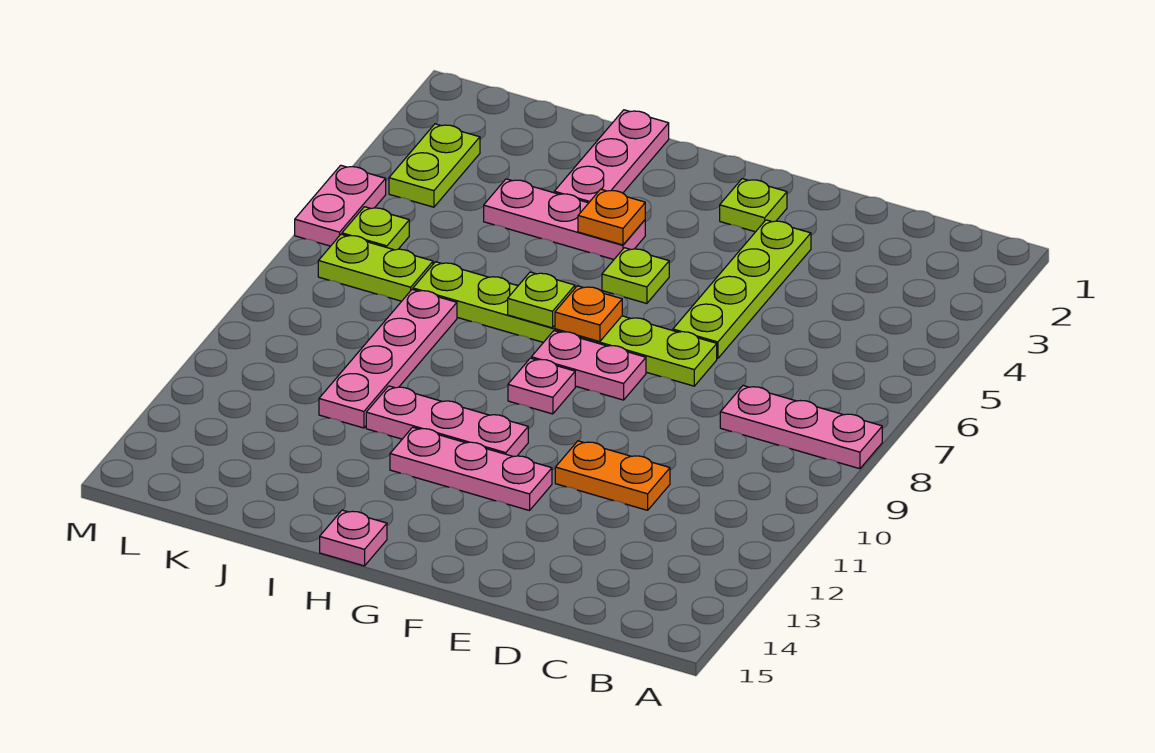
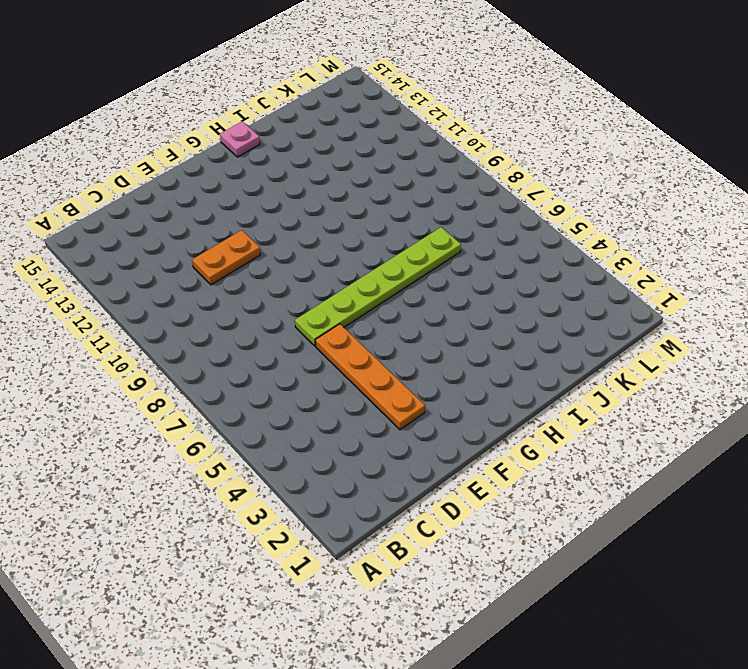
orange plate E3:E6 level 1 -> lime plate E3:E6 level 1
none -> pink plate A8:C8 level 1
none -> lime plate F2 level 1
none -> pink plate F8:G8 level 1

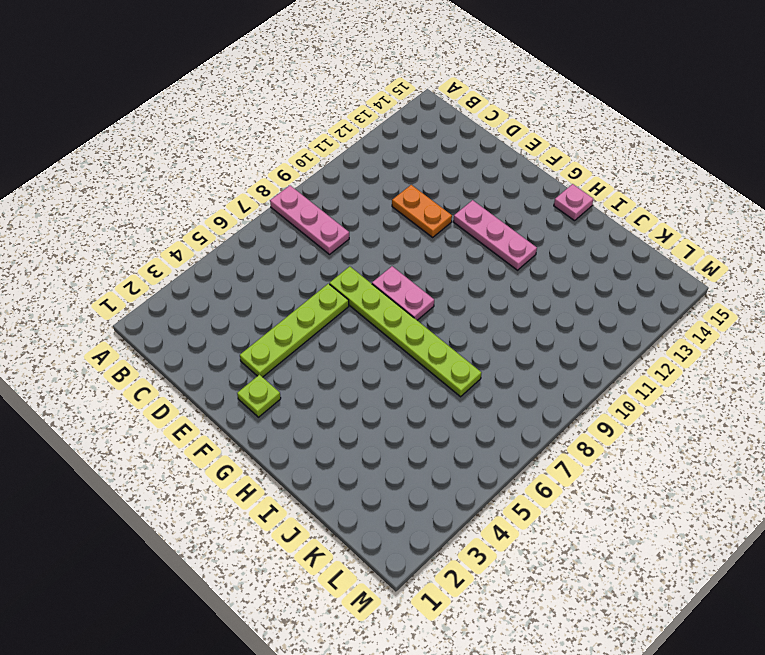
none -> lime plate G5 level 1
none -> pink plate G9 level 1
none -> pink plate G11:I11 level 1

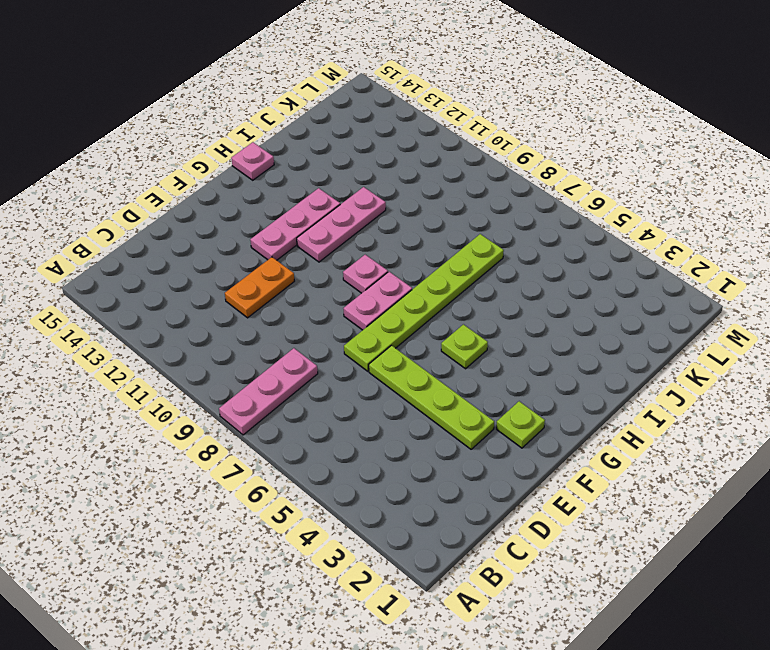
none -> pink plate H4:J4 level 1
none -> pink plate I1:I3 level 1
none -> pink plate J8:J11 level 1

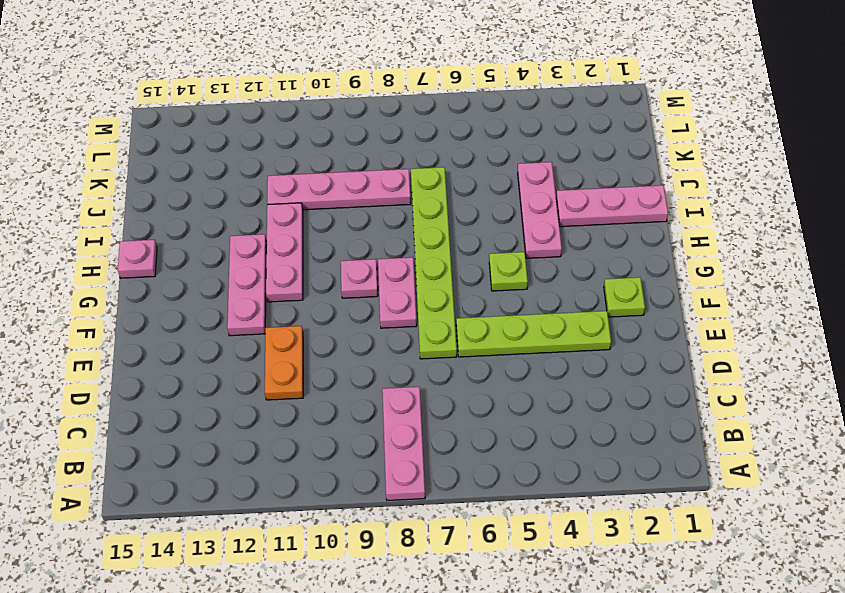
none -> lime plate K7:L7 level 1
none -> lime plate L3:L4 level 1
none -> lime plate L6 level 1

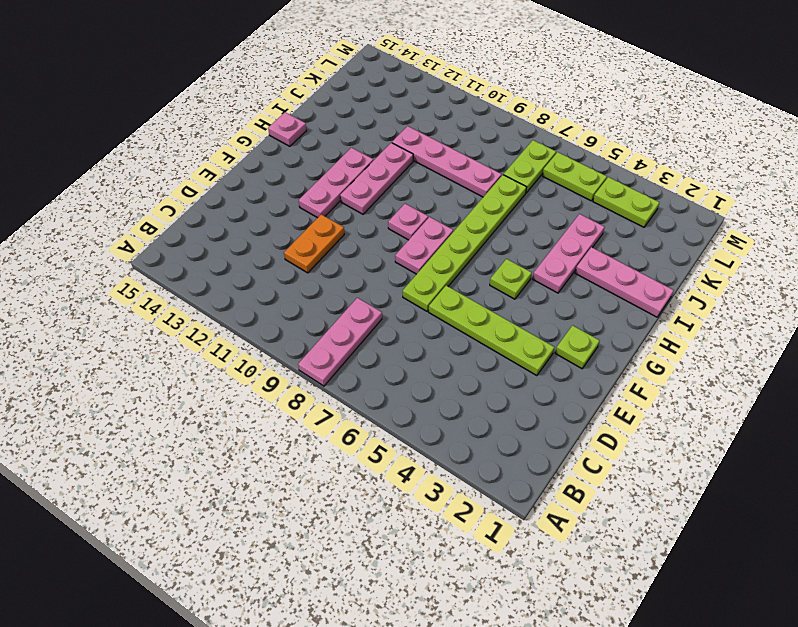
lime plate L5:L6 level 1 -> lime plate L6 level 1
none -> pink plate M5:M6 level 1
none -> orange plate G7 level 2
none -> orange plate H4 level 2

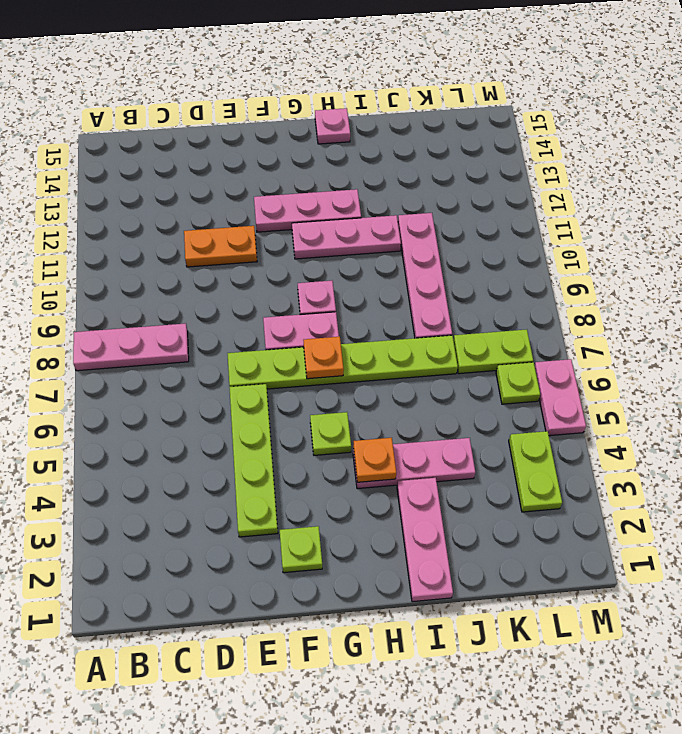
none -> lime plate H7 level 2

